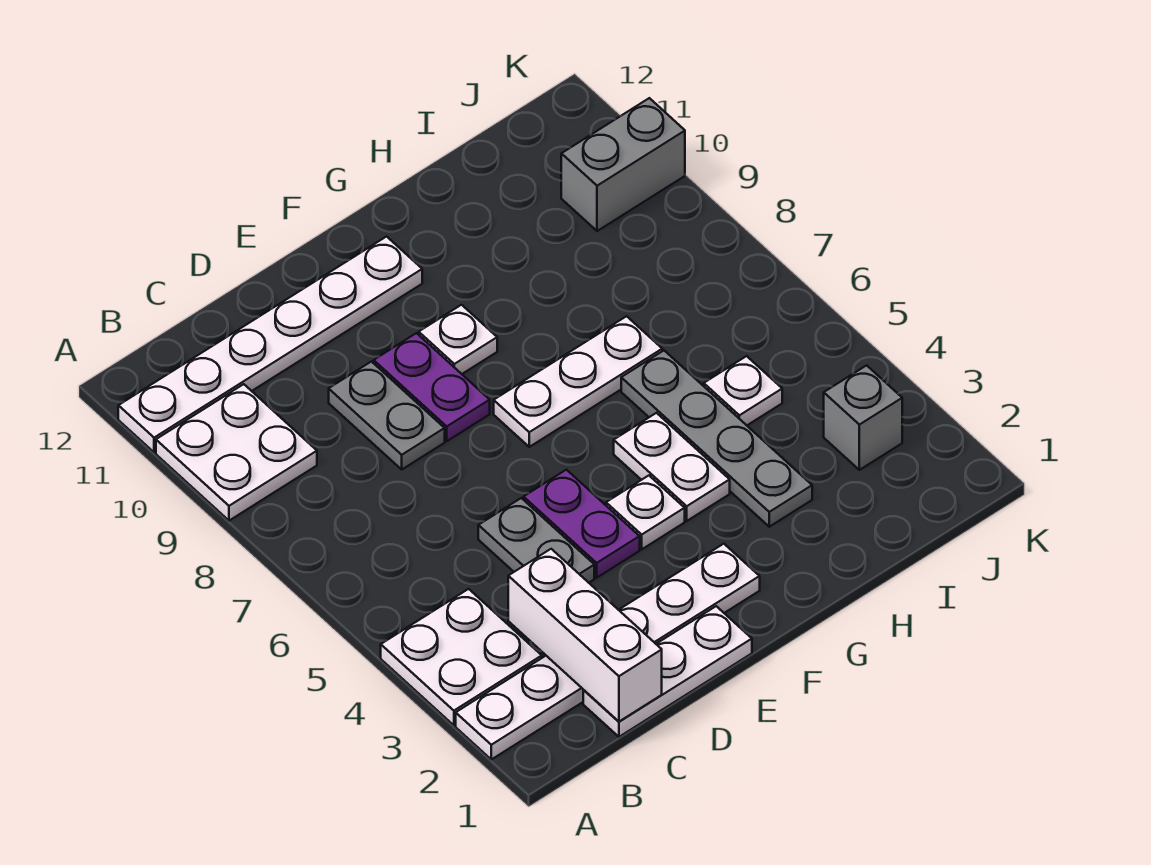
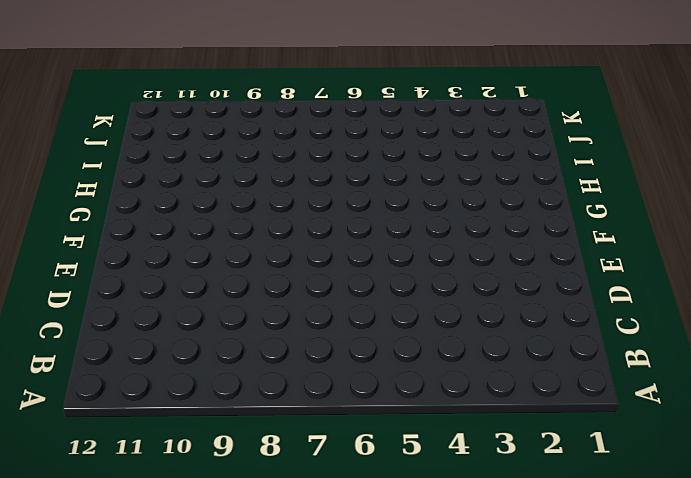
none -> white plate A2:F2 level 1
none -> white plate A3:B4 level 1
none -> white plate A9:B10 level 1

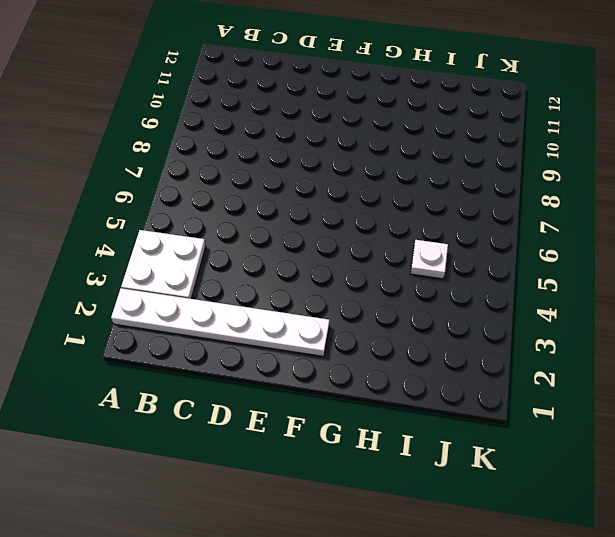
none -> white plate A9:B10 level 1
none -> white plate A11:F11 level 1
none -> white plate C1:E1 level 1

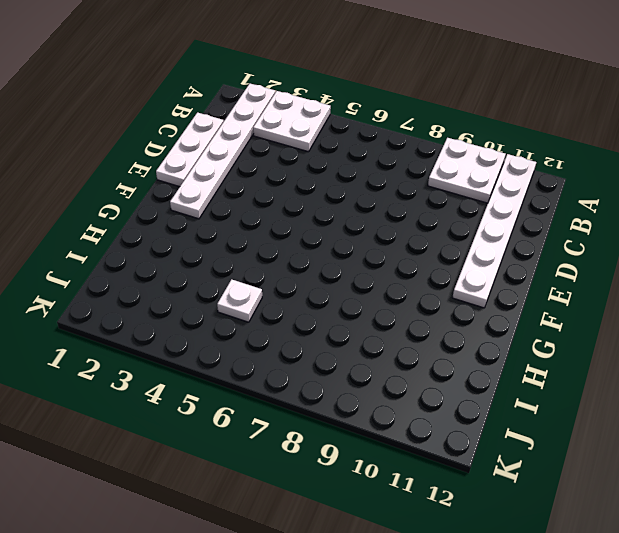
none -> grey plate D4:D5 level 1
none -> grey plate D8:D9 level 1
none -> purple plate E4:E5 level 1

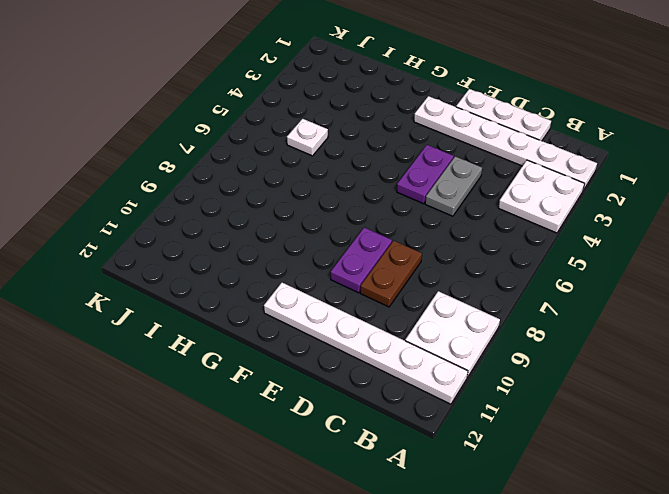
brown plate D8:D9 level 1 -> grey plate D8:D9 level 1
none -> white plate F4 level 1
none -> white plate F7:H7 level 1
none -> white plate F9 level 1

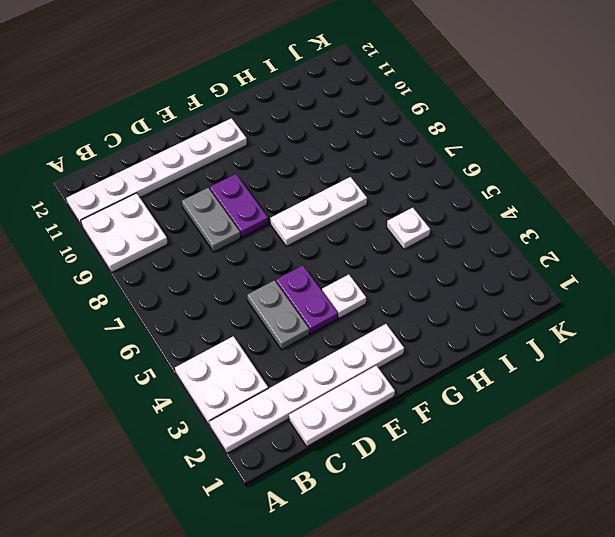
none -> white plate F9 level 1
none -> white plate G4:G5 level 1
none -> grey plate H3:H6 level 1

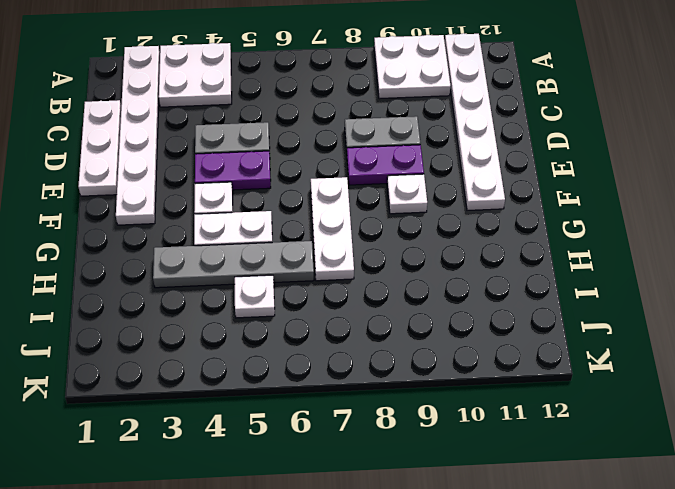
none -> grey brick J3 level 1
none -> grey brick J10:K10 level 1
none -> white brick C1:C3 level 2

